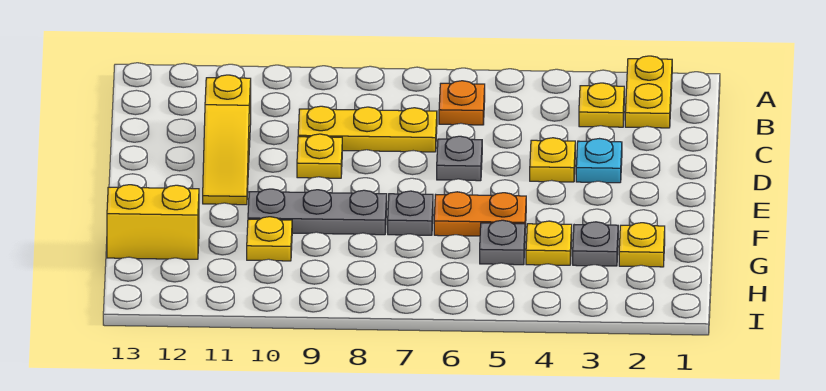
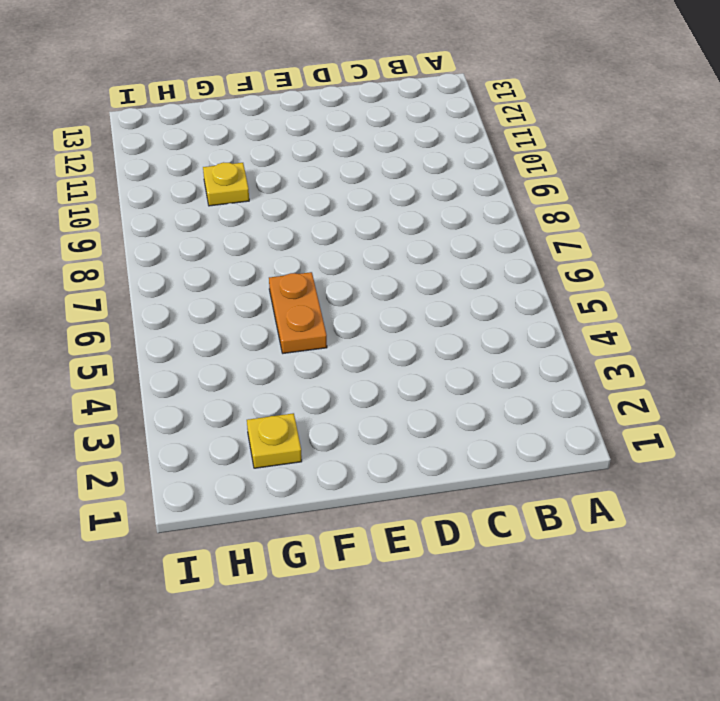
none -> yellow plate A2:B2 level 1
none -> yellow plate B3 level 1
none -> orange plate B6 level 1

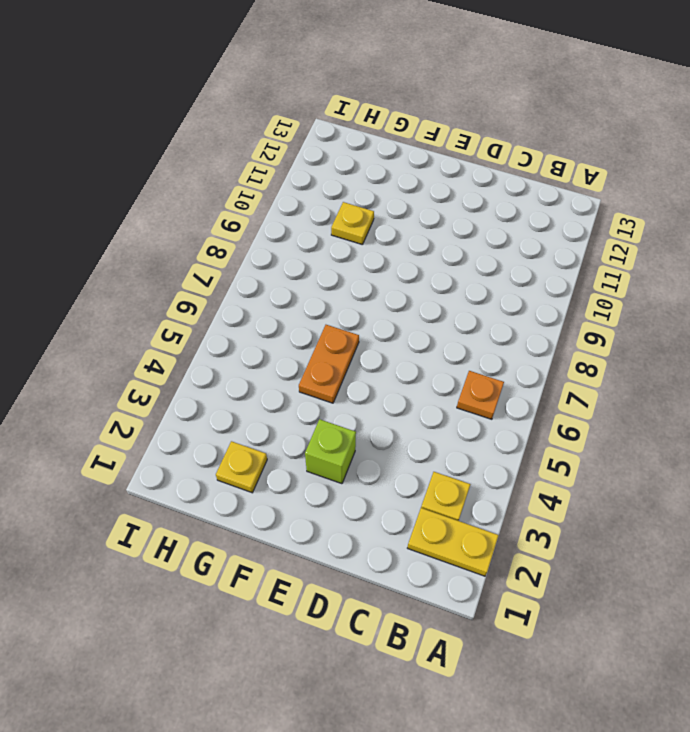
lime brick E3 level 1 -> none
none -> yellow plate C7:C9 level 1
none -> yellow slope C11:E11 level 1 top C
none -> cyan plate D3 level 1

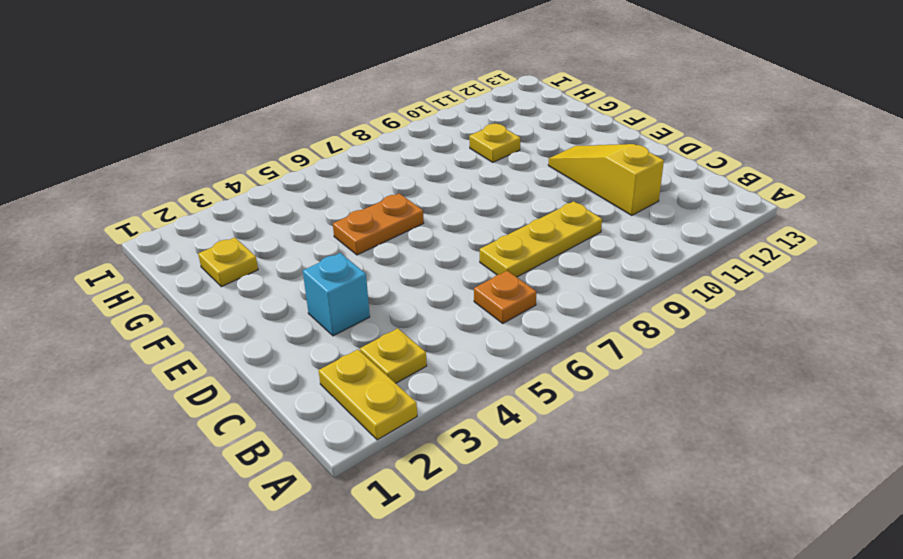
cyan brick D3 level 1 -> cyan plate D3 level 1
none -> yellow plate D4 level 1
none -> grey plate D6 level 1
none -> yellow plate D9 level 1

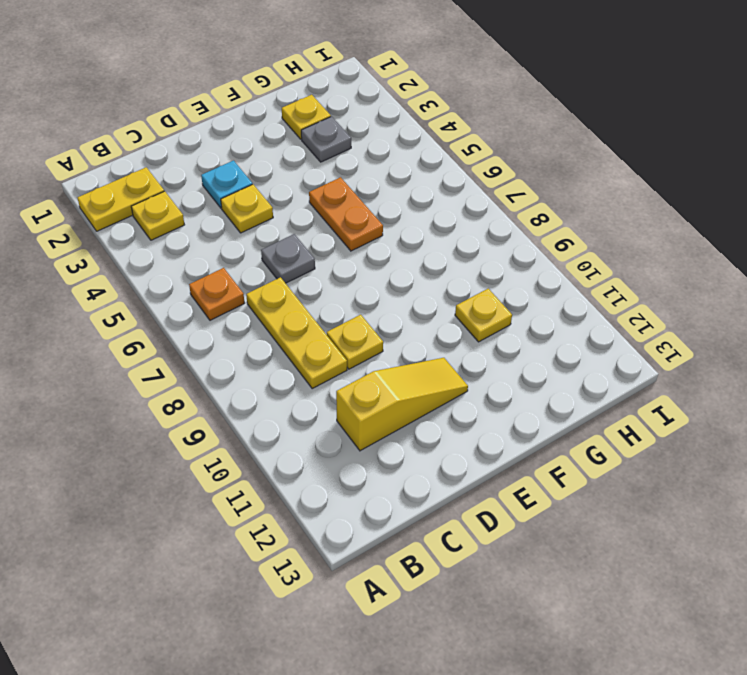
none -> grey plate F7 level 1
none -> grey plate F8:F10 level 1
none -> yellow plate G4 level 1

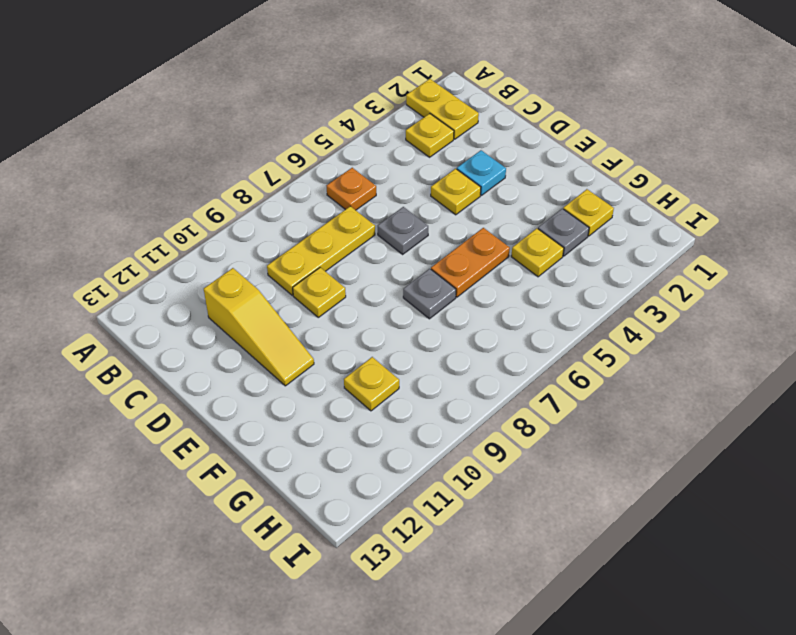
none -> grey plate F8:F10 level 1
none -> grey plate G5 level 1
none -> yellow brick G12:G13 level 1

